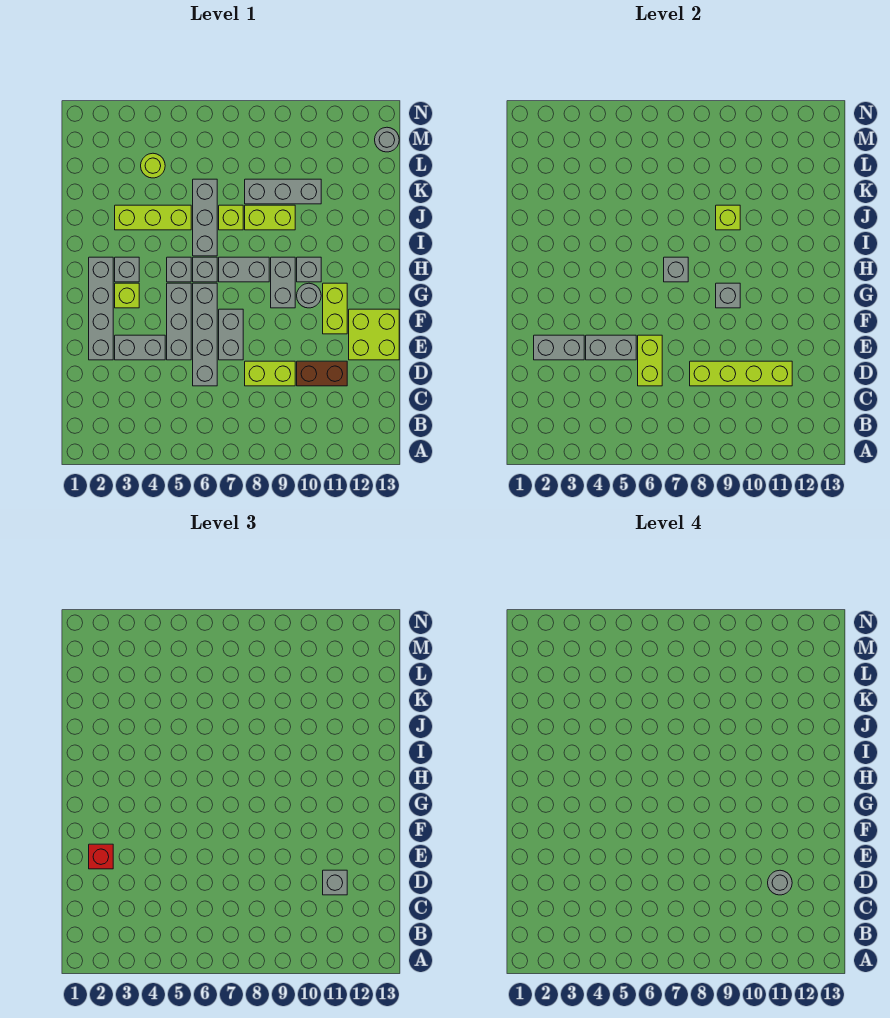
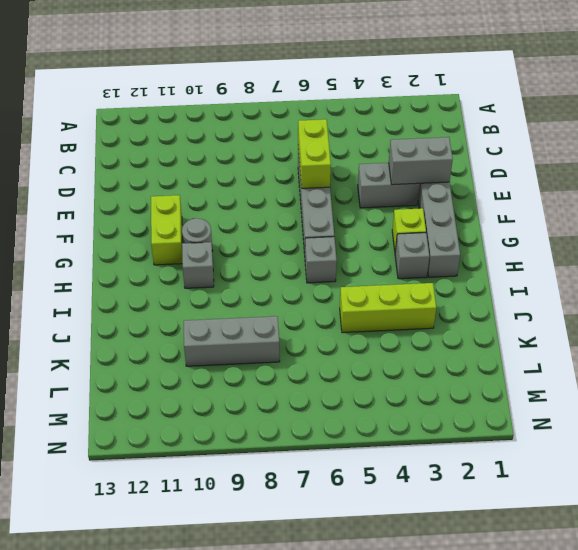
none -> lime brick D8:D9 level 1
none -> brown brick D10:D11 level 1
none -> grey brick E5:G5 level 1
none -> grey brick E7:F7 level 1

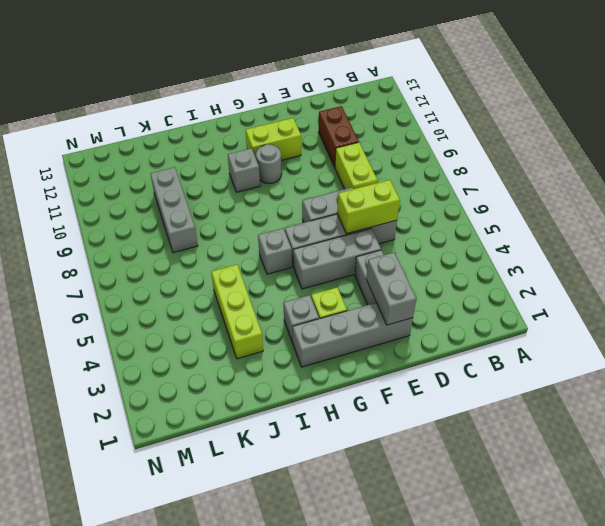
none -> lime brick E12:F13 level 1
none -> grey brick G9:H9 level 1
none -> grey brick H5 level 1
none -> grey brick H7:H8 level 1

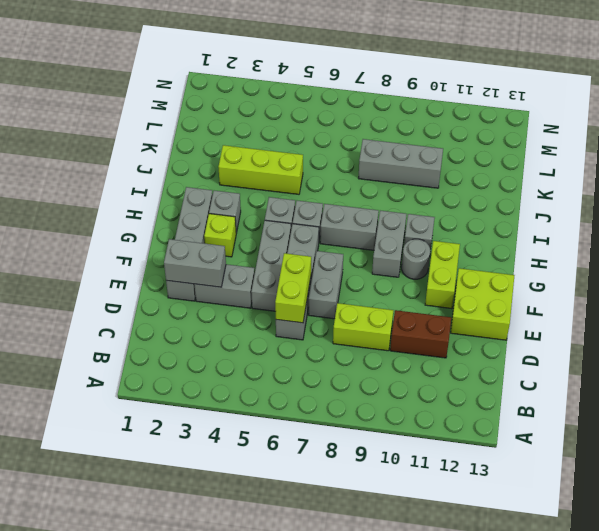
none -> grey brick I6:K6 level 1
none -> lime brick J7 level 1
none -> lime brick J8:J9 level 1
none -> lime round brick L4 level 1

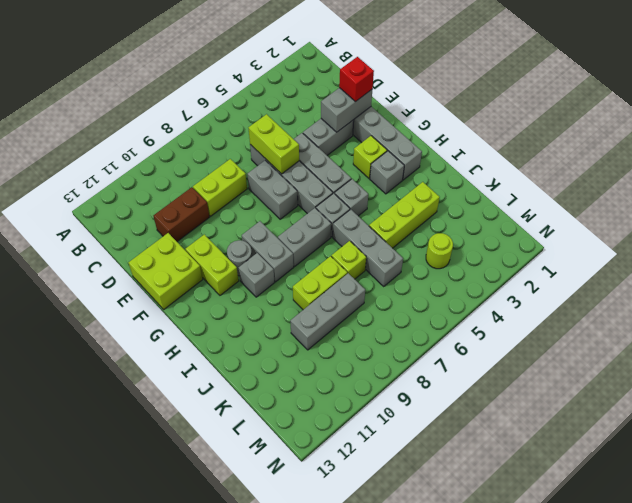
none -> grey round brick M13 level 1
none -> lime brick D8:D11 level 2
none -> grey brick E4:E5 level 2
none -> grey brick G9 level 2

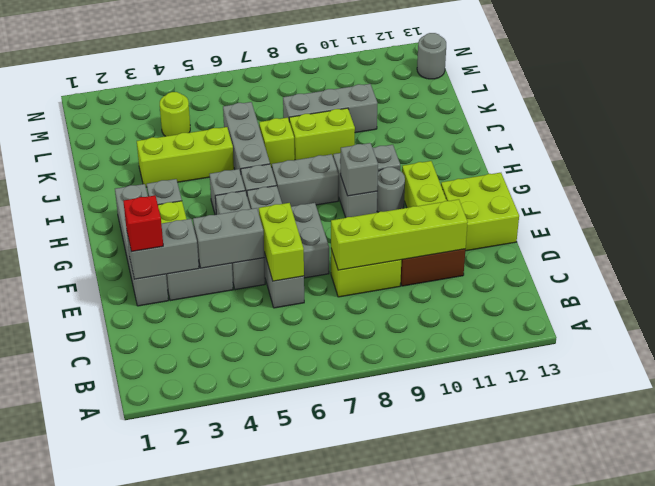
none -> grey brick H7 level 2
none -> lime brick J9 level 2
none -> grey brick D11 level 3
none -> grey round brick D11 level 4

